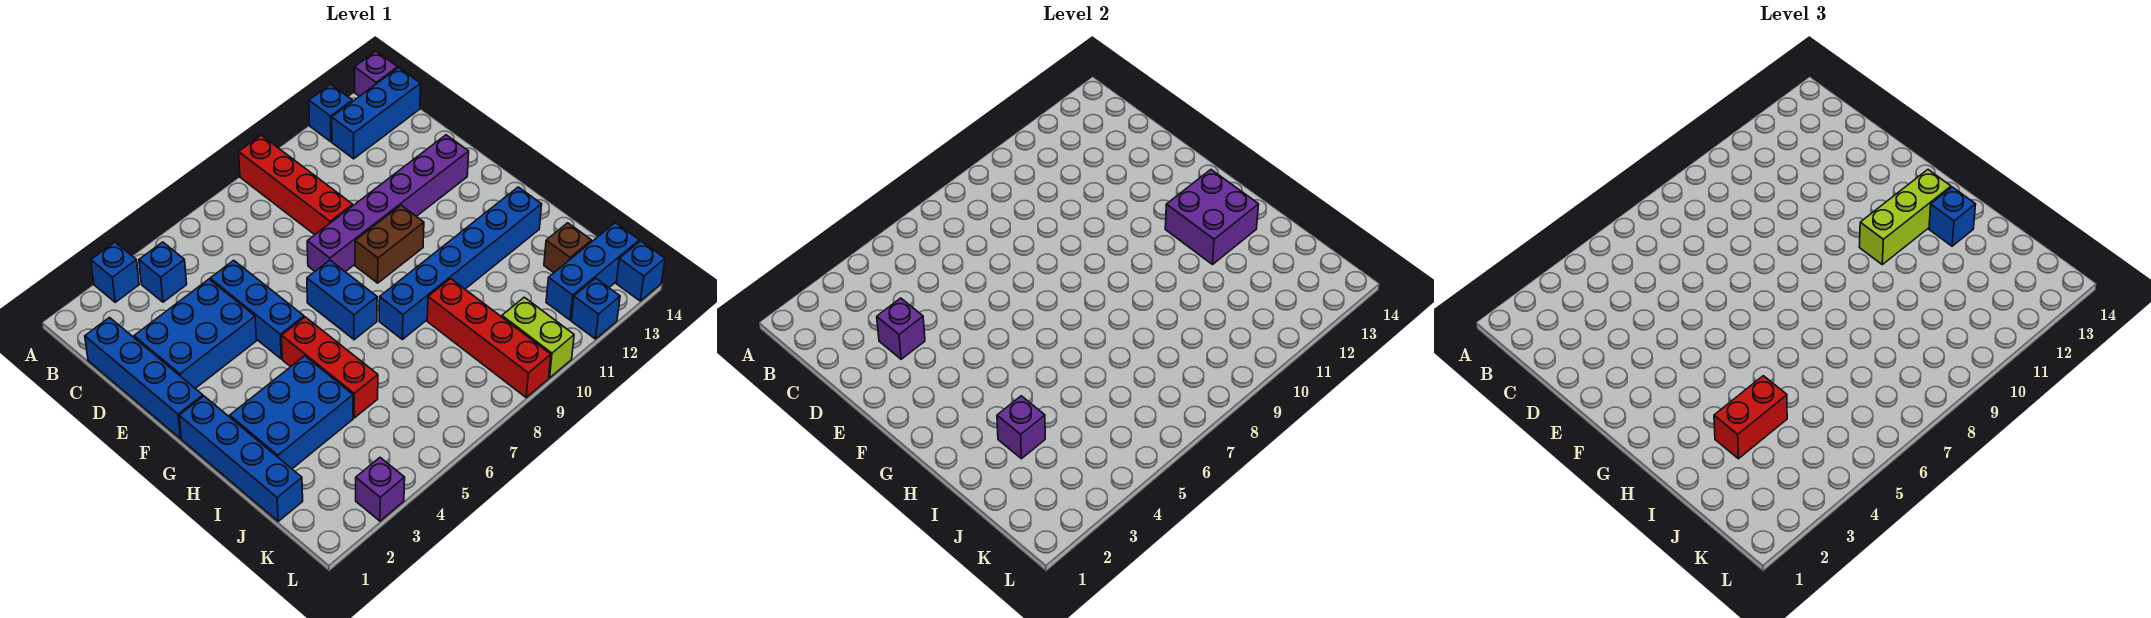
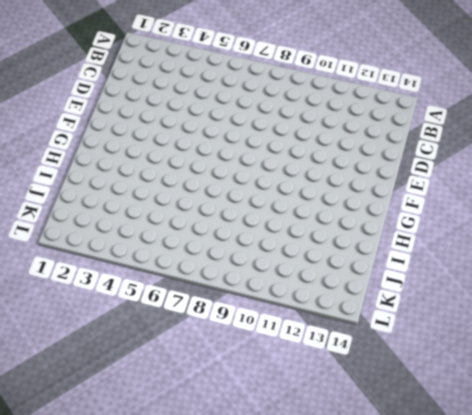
none -> blue brick A3 level 1
none -> red brick A9:D9 level 1
none -> blue brick A12 level 1

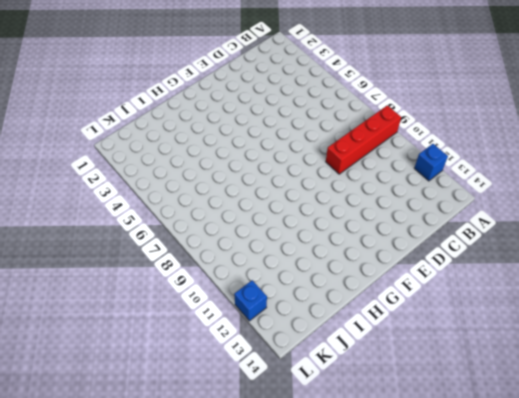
none -> blue brick A3 level 1
none -> purple brick A14 level 1
none -> blue brick B4 level 1

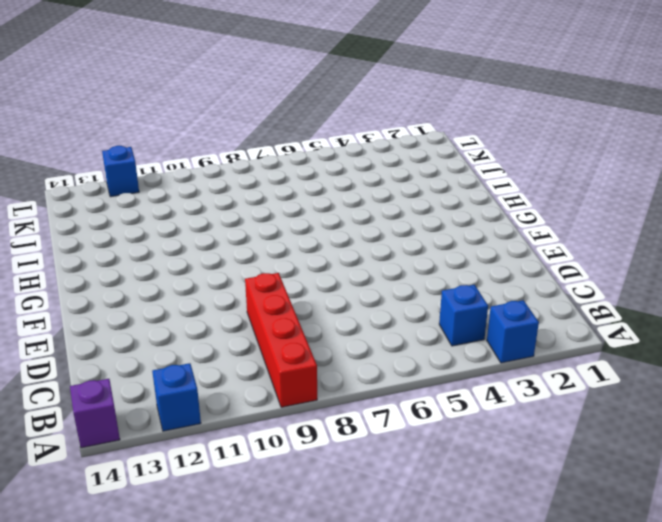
none -> blue brick B12:B14 level 1
none -> blue brick C1:F1 level 1
none -> blue brick D2:E4 level 1

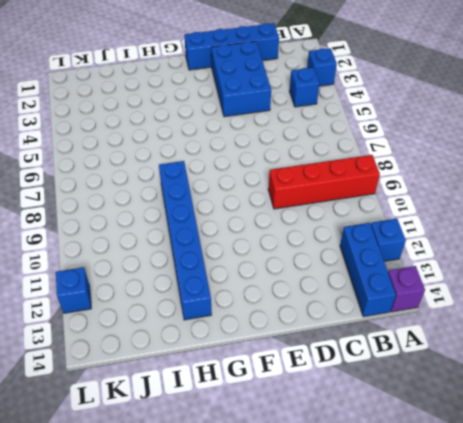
none -> blue brick D5:F5 level 1
none -> purple brick E8:E13 level 1
none -> blue brick F7:G7 level 1

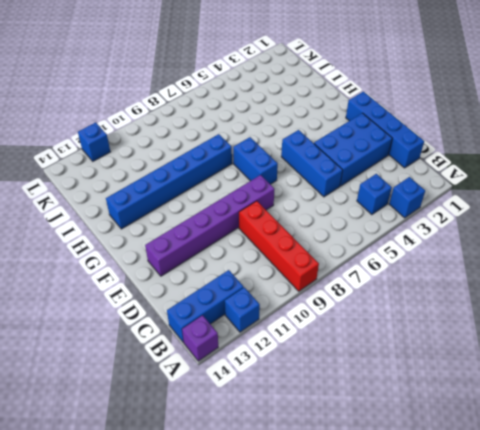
none -> brown brick F9:F10 level 1
none -> blue brick G1:J1 level 1
none -> red brick G5:I5 level 1

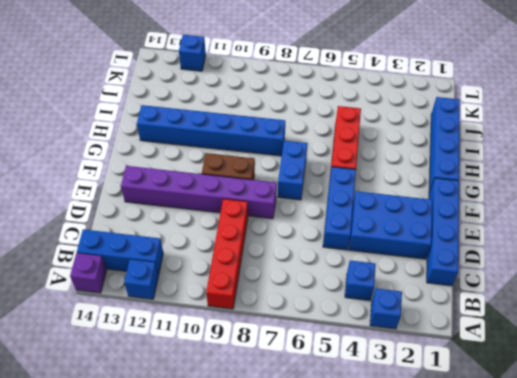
none -> blue brick H2:I4 level 1
none -> red brick I9:L9 level 1
none -> brown brick J13 level 1

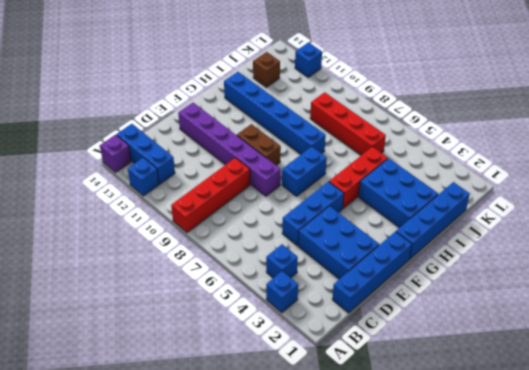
red brick J6:J9 level 1 -> red brick I9:L9 level 1
none -> lime brick K10:L10 level 1
none -> blue brick K12:K14 level 1
none -> purple brick L3 level 1

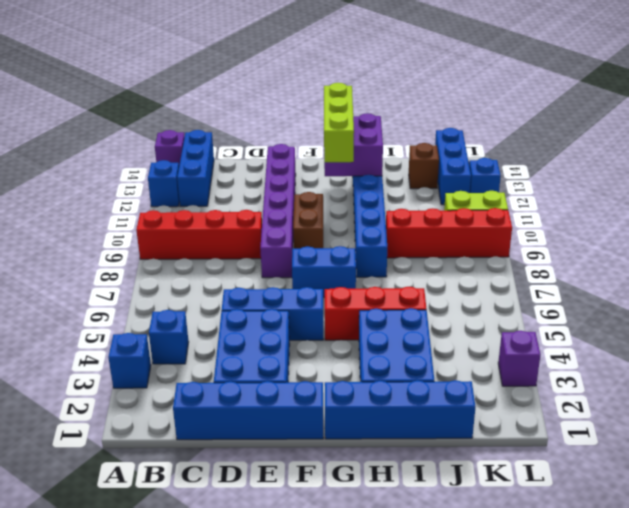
none -> blue brick L14 level 1
none -> purple brick D3 level 2
none -> purple brick I3 level 2

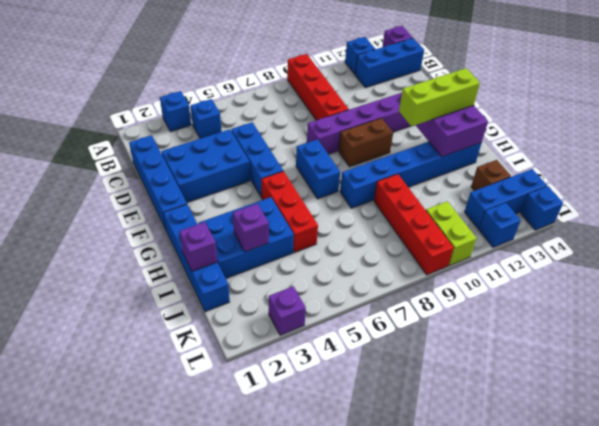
purple brick I1 level 2 -> purple brick D3 level 2
none -> blue brick H13 level 3
none -> red brick I3:I4 level 3

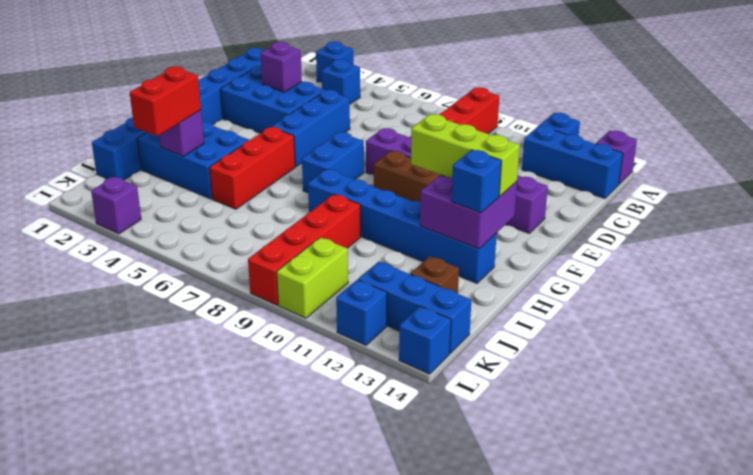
red brick I3:J3 level 3 -> red brick I3:I4 level 3

